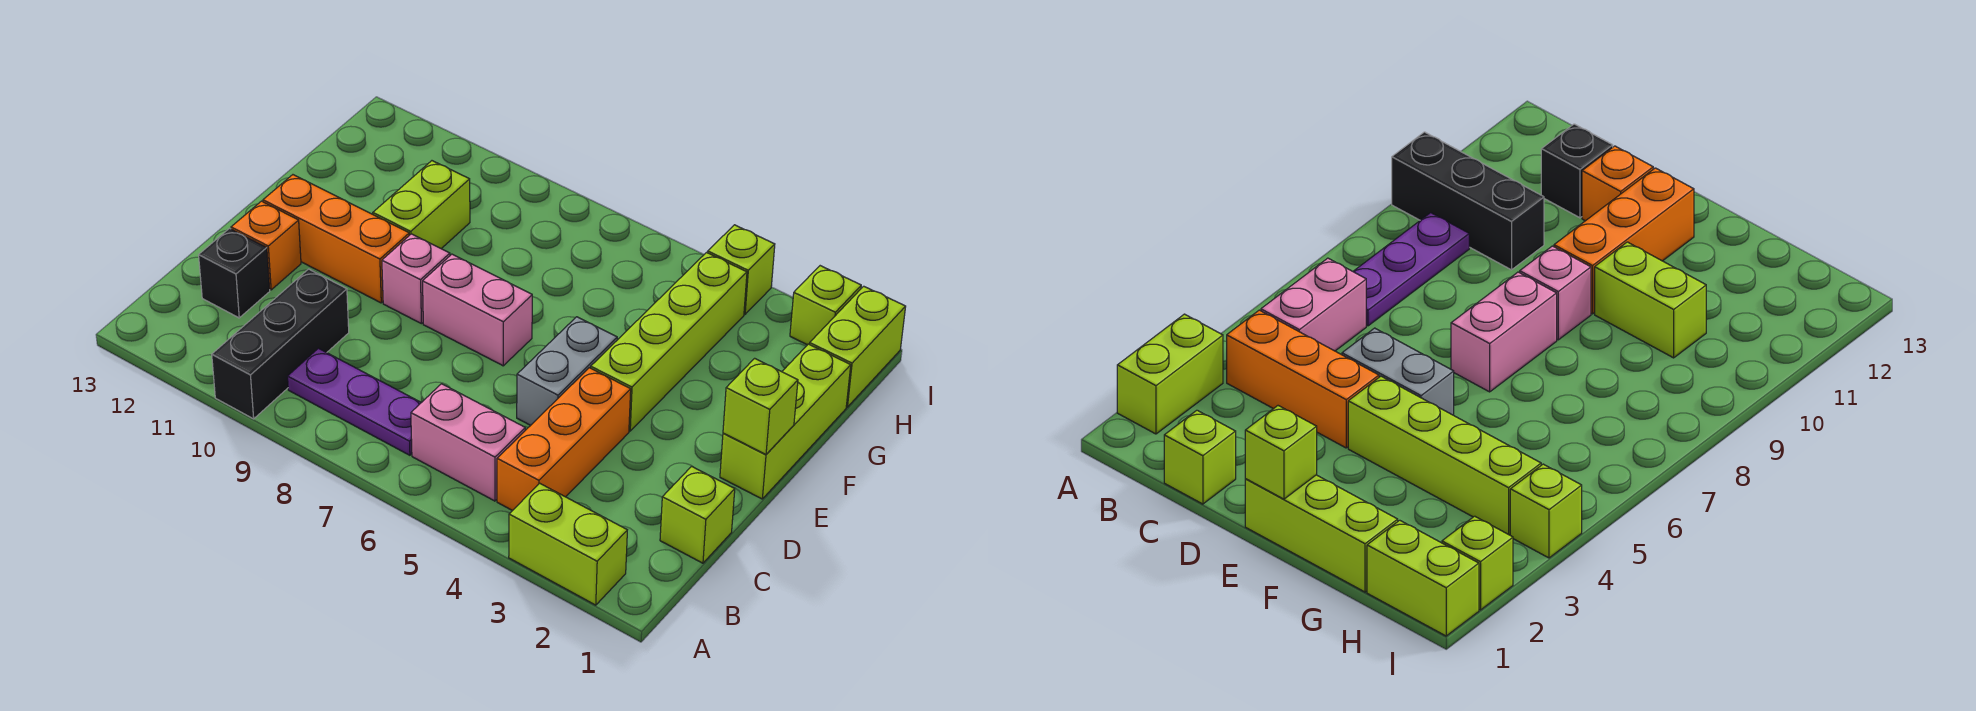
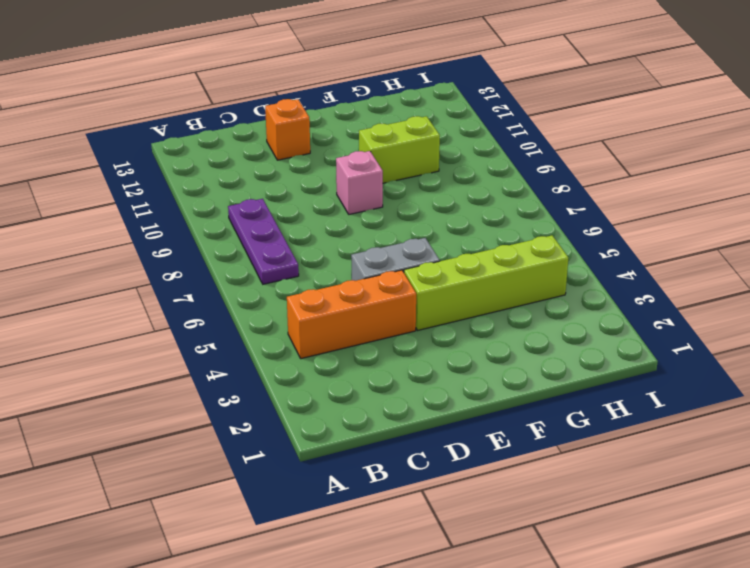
none -> lime brick A2:A3 level 1
none -> black brick A10:C10 level 1
none -> pink brick B5:B6 level 1

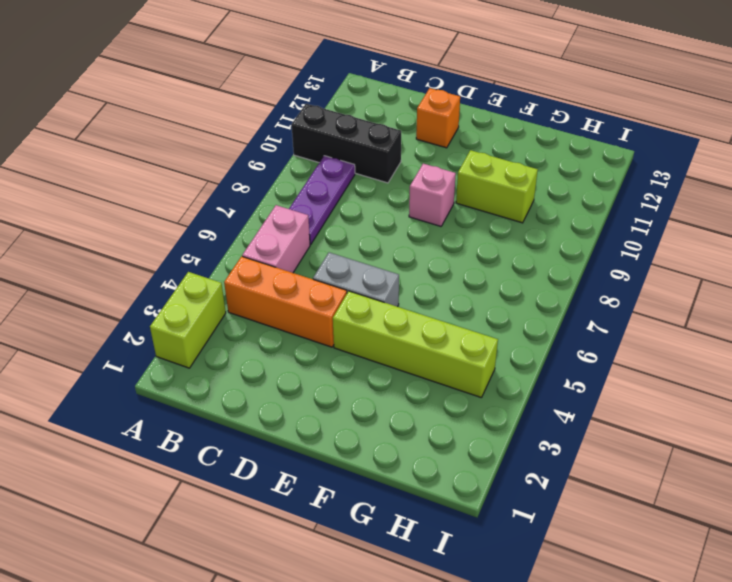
none -> lime brick C1 level 1
none -> black brick C12 level 1
none -> lime brick E1:G1 level 1

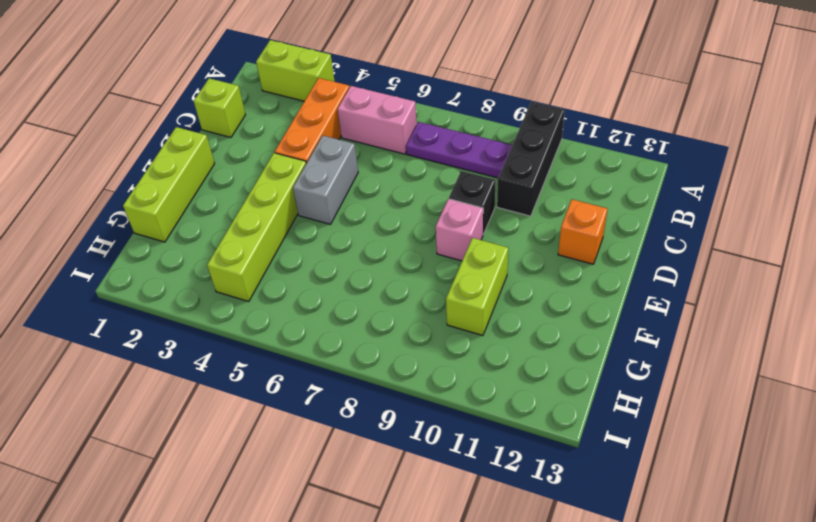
black brick D9 level 1 -> black brick C12 level 1
none -> pink brick E7:E8 level 1
none -> orange brick E10:E12 level 1
none -> lime brick H1:I1 level 1

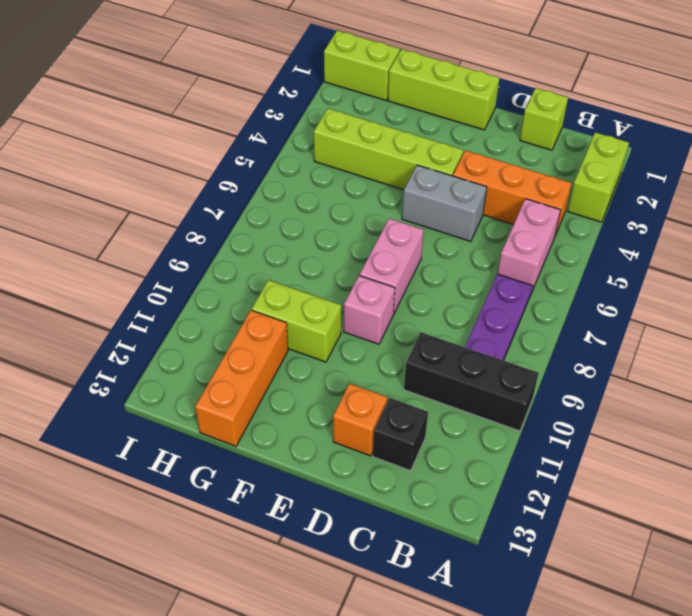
orange brick G11:G13 level 1 -> orange brick E10:E12 level 1
none -> lime brick I2 level 1
none -> lime brick I4 level 1
none -> lime brick E1 level 2

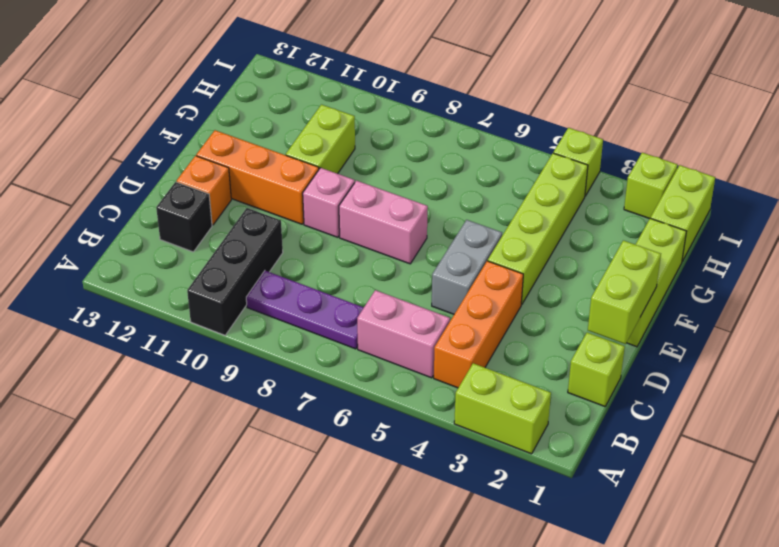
lime brick D1:E1 level 2 -> lime brick E1 level 2

